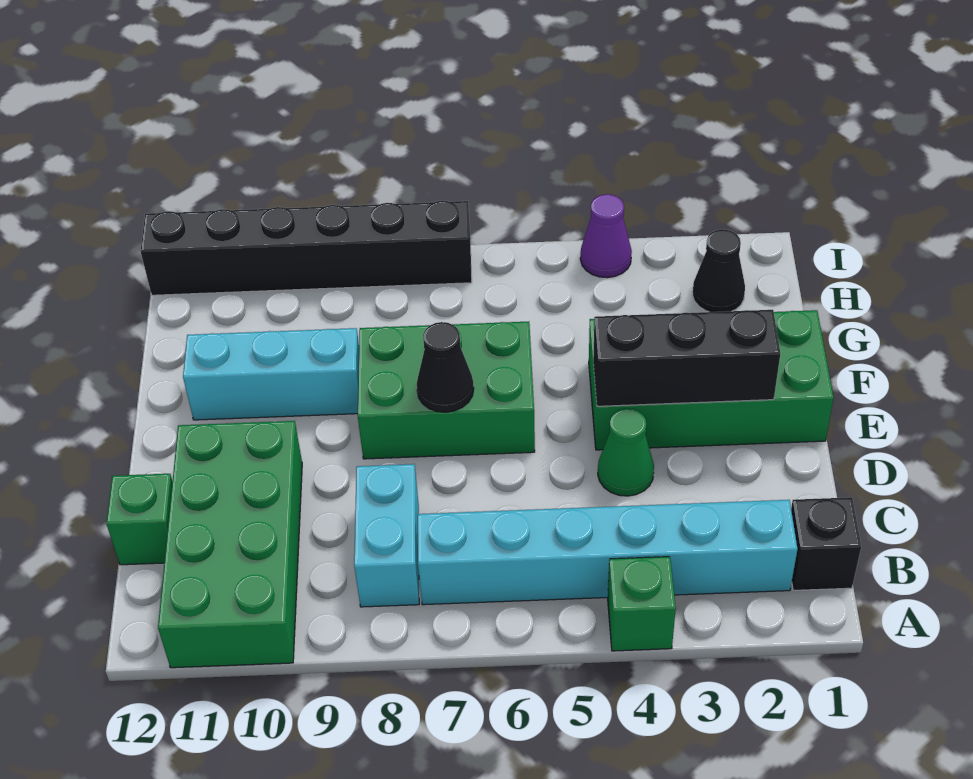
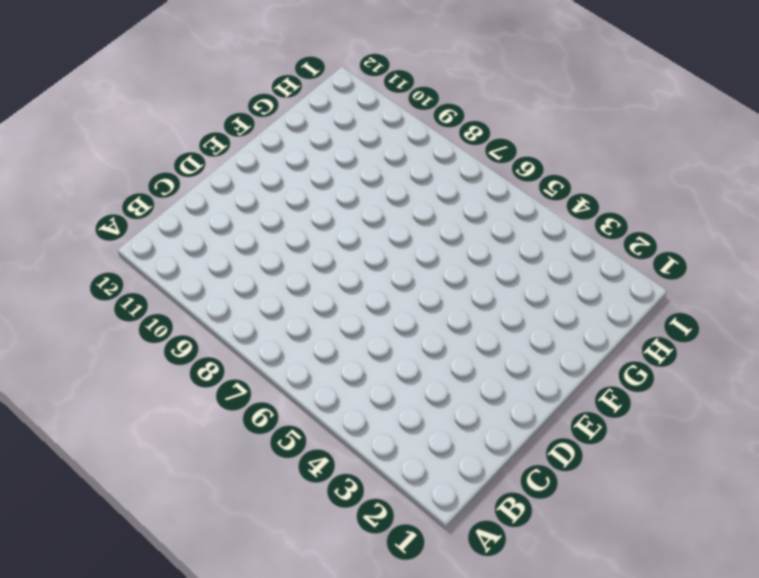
none -> green brick A4 level 1
none -> green brick A10:D11 level 1
none -> black brick B1 level 1

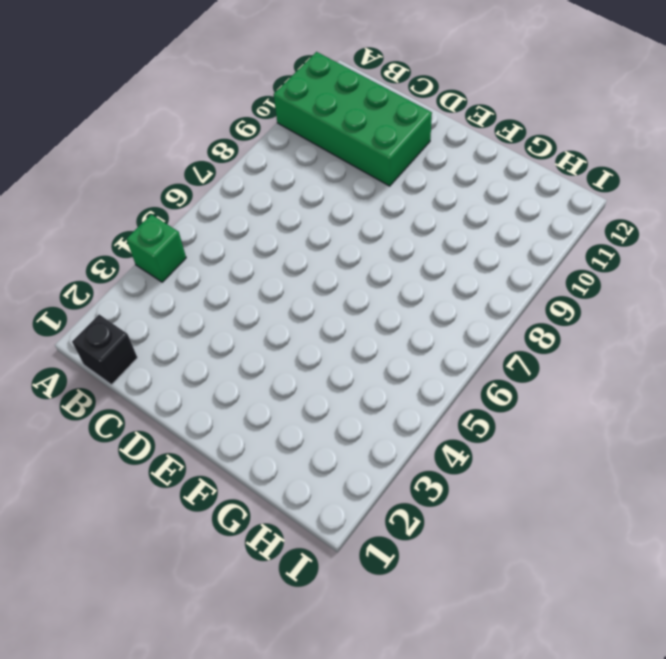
none -> cyan brick B2:B7 level 1
none -> cyan brick B8:C8 level 1
none -> green brick C12 level 1

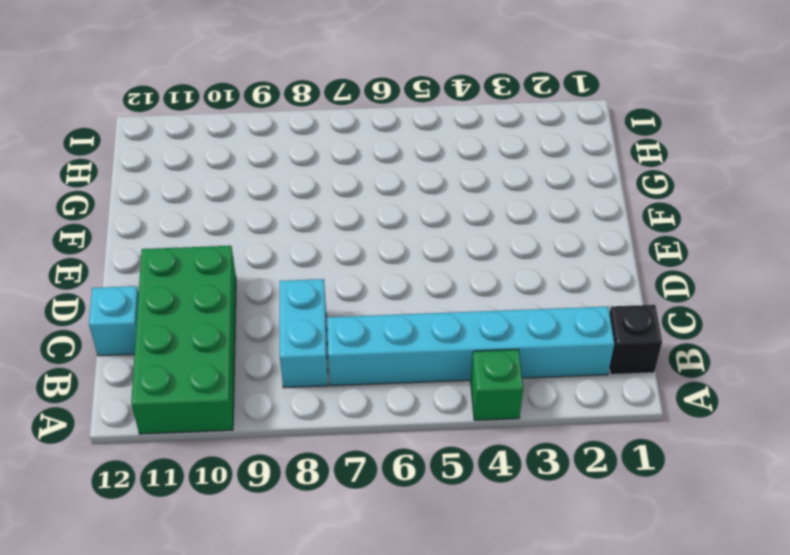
cyan brick C12 level 1 -> green brick C12 level 1
none -> green cone D4 level 1
none -> green brick E1:F4 level 1
none -> green brick E6:F8 level 1

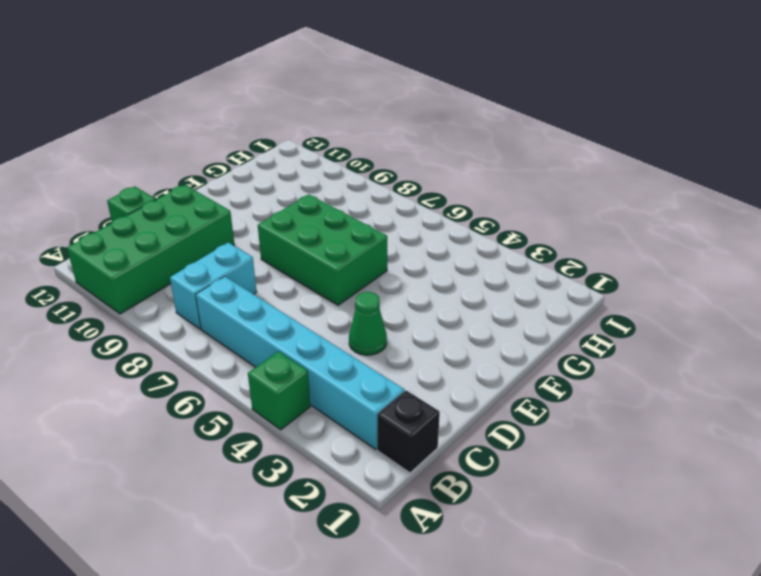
none -> green brick E1:F4 level 1
none -> cyan brick F9:F11 level 1
none -> black cone H2 level 1

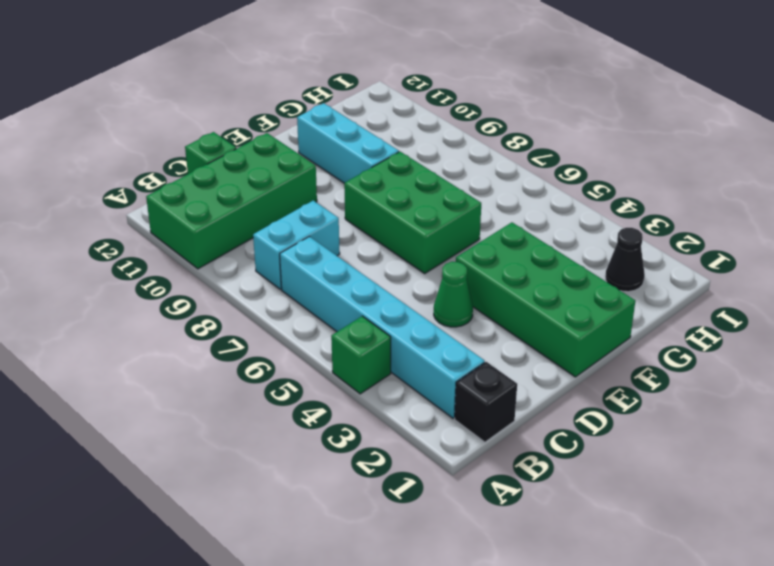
none -> purple cone I4 level 1
none -> black brick I7:I12 level 1
none -> black brick E2:E4 level 2

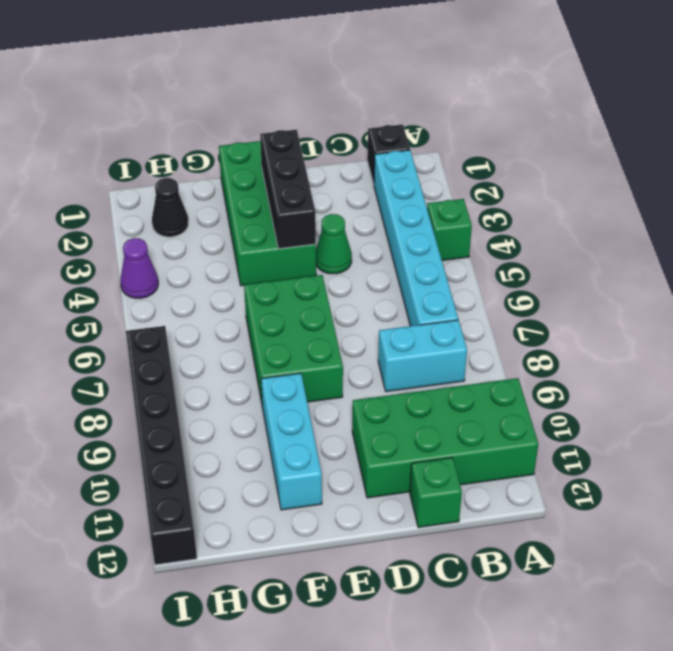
none -> black cone E7 level 2

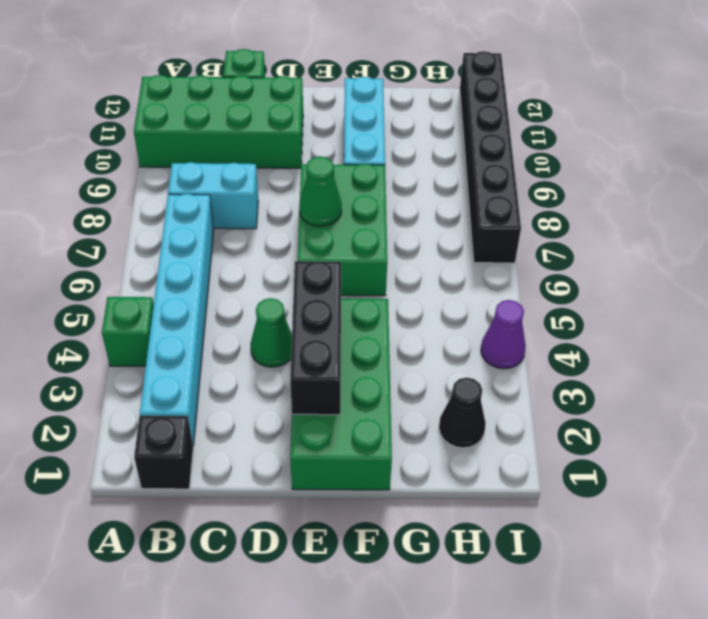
green cone E7 level 2 -> black cone E7 level 2

